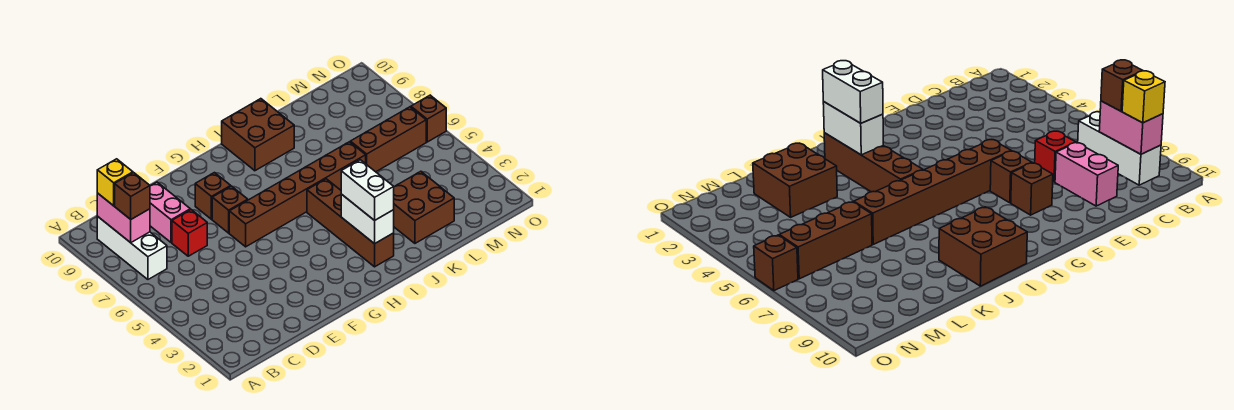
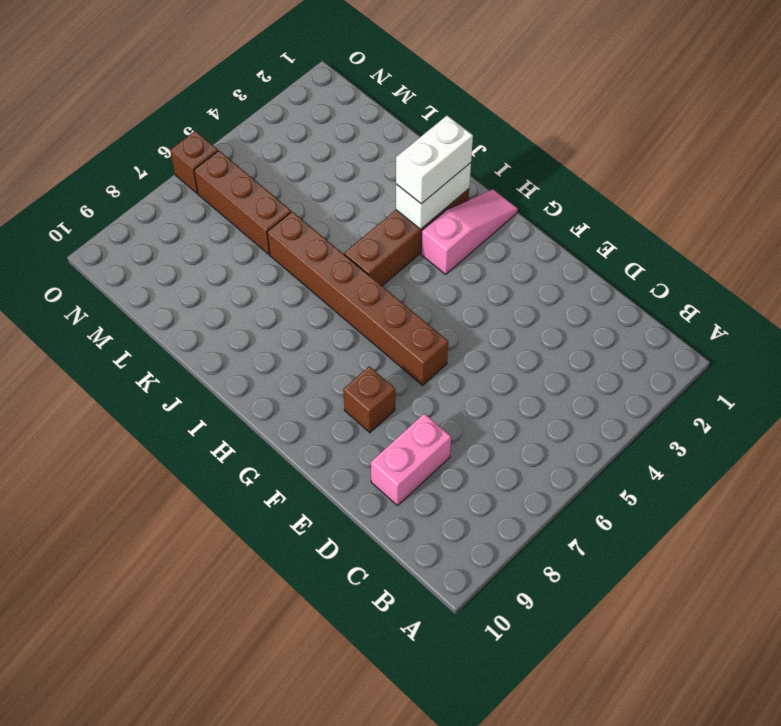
pink slope H1:H3 level 1 top 3 -> none
none -> white brick B7:B9 level 1
none -> red brick D7 level 1
none -> brown brick F7 level 1

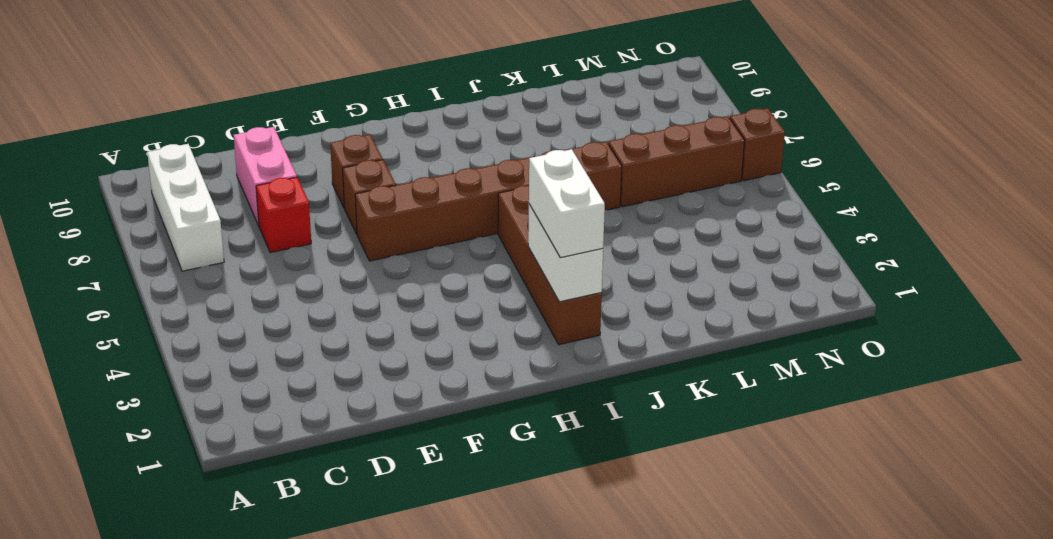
none -> brown brick I9:J10 level 1
none -> brown brick K2:L3 level 1
none -> pink brick B8:B9 level 2

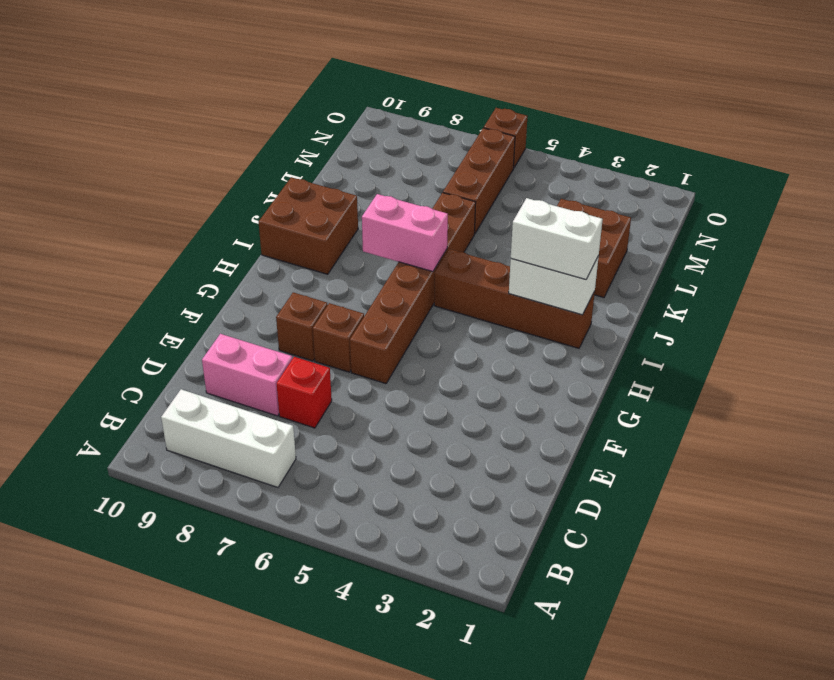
pink brick I6:I7 level 2 -> pink brick B8:B9 level 2
none -> brown brick B8 level 3
none -> yellow brick B9 level 3

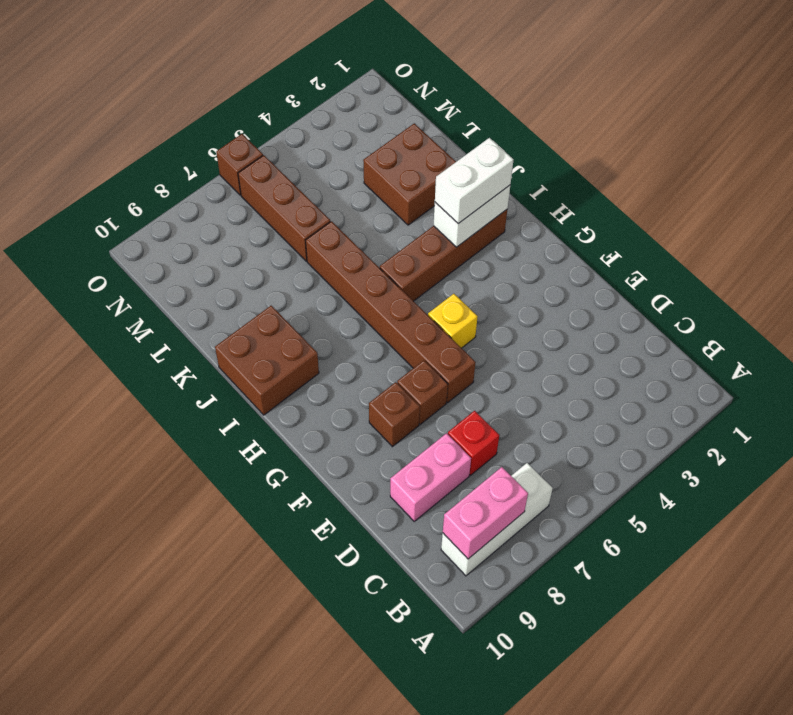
yellow brick G5 level 1 -> yellow brick B9 level 3
none -> brown brick B8 level 3

